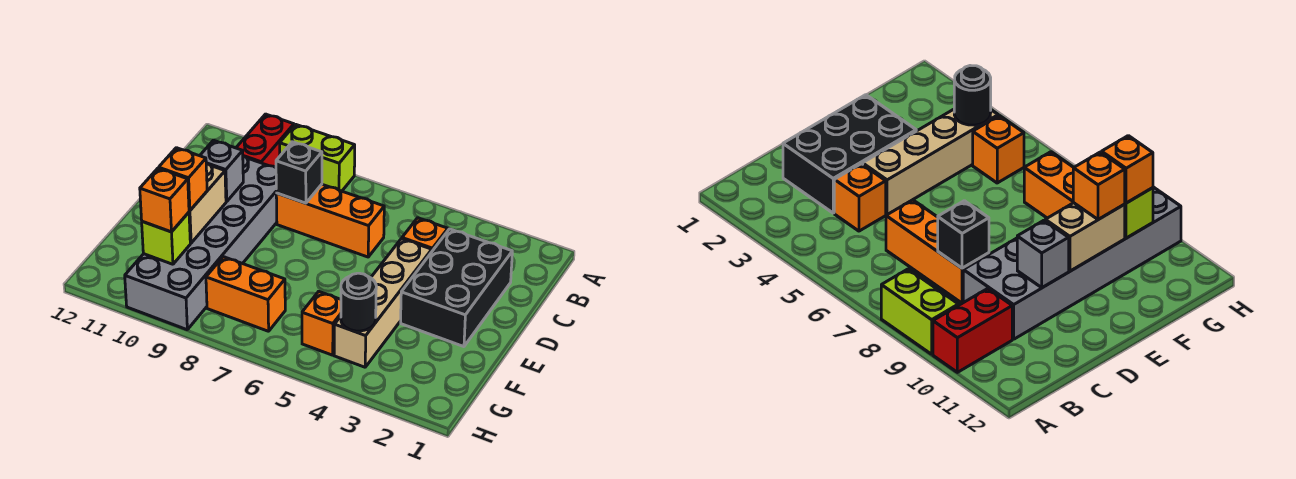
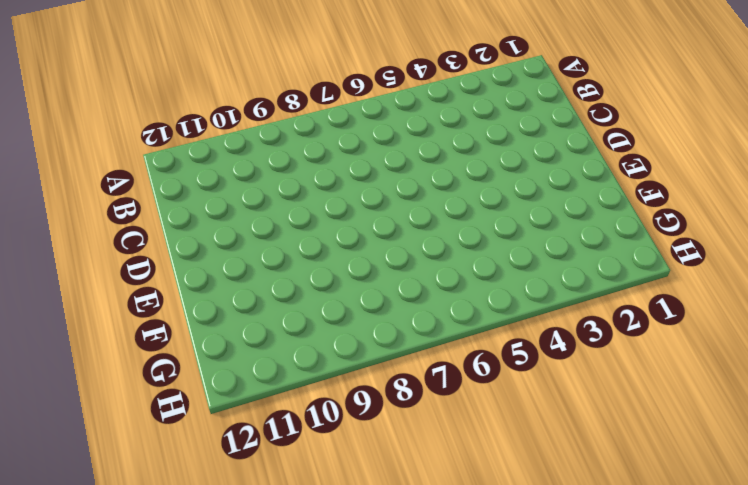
none -> lime brick A8:A9 level 1
none -> red brick A10:B10 level 1
none -> black brick C2:E3 level 1

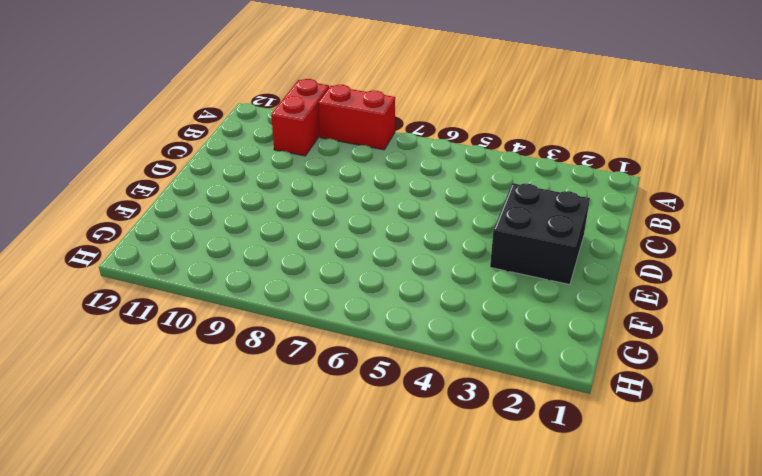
red brick A8:A9 level 1 -> lime brick A8:A9 level 1
black brick D2:E3 level 1 -> black brick C2:E3 level 1
none -> orange brick C4 level 1
none -> orange brick C6:C8 level 1
none -> grey brick C9:H10 level 1

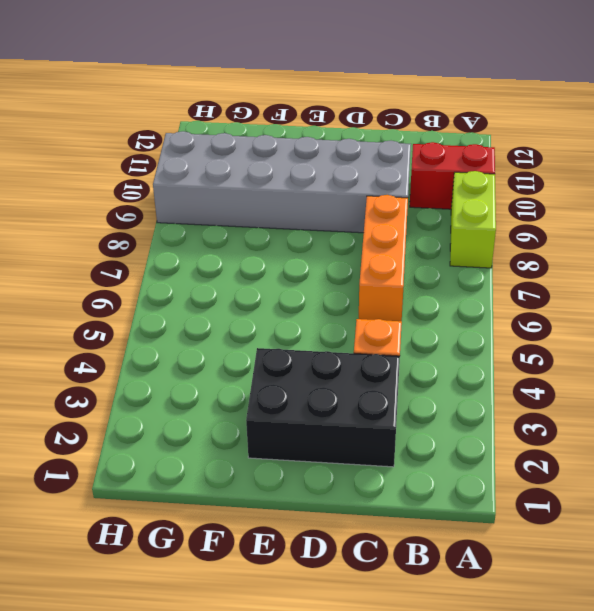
none -> tan brick D4:G4 level 1
none -> orange brick G5 level 1
none -> orange brick G7:G8 level 1

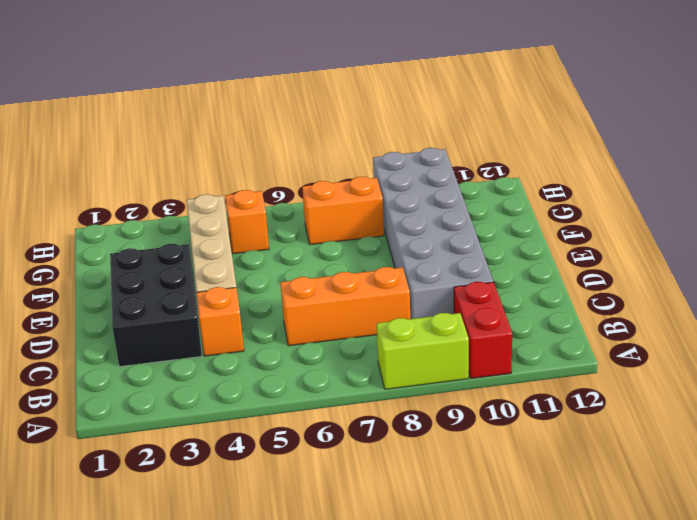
none -> black brick C8 level 2
none -> grey brick D10 level 2
none -> tan brick E10:F10 level 2

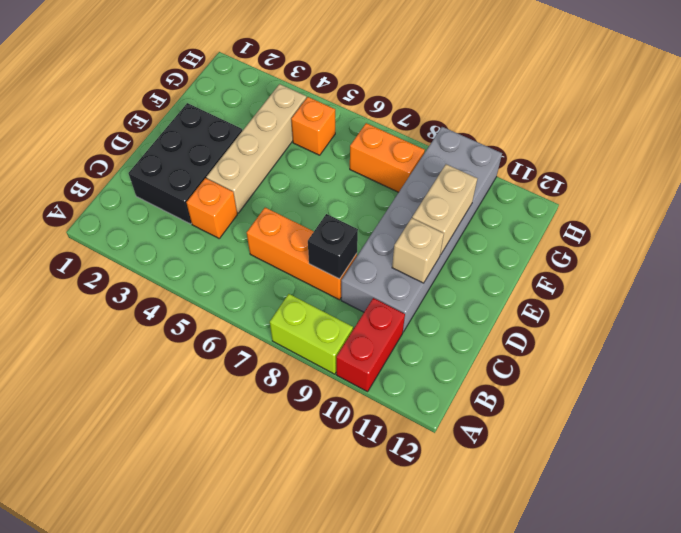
tan brick D10 level 2 -> grey brick D10 level 2
none -> black round brick G4 level 2
none -> lime brick G10 level 2
none -> orange brick F10 level 3

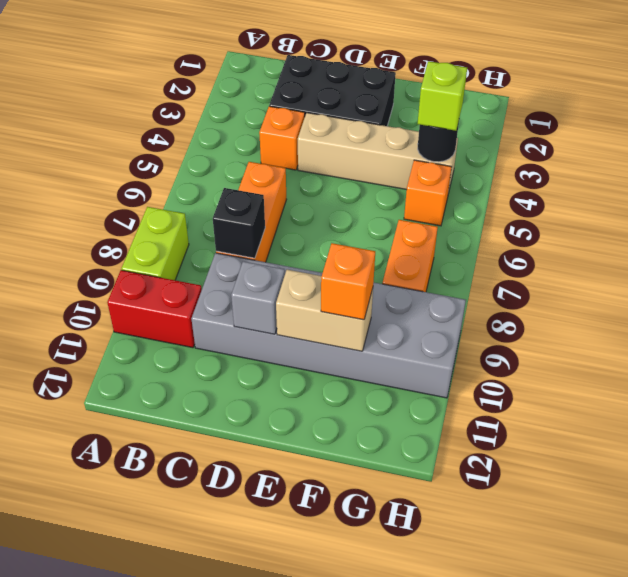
lime brick G4 level 3 -> lime brick G10 level 2
none -> orange brick G10 level 3

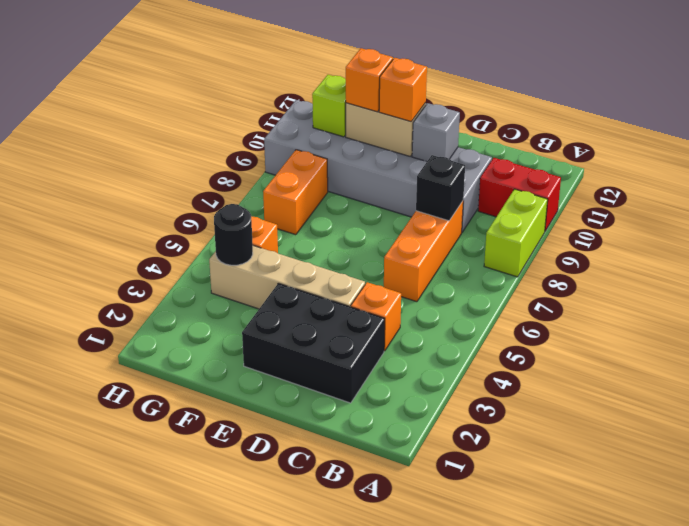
orange brick E10 level 3 -> orange brick G10 level 3

